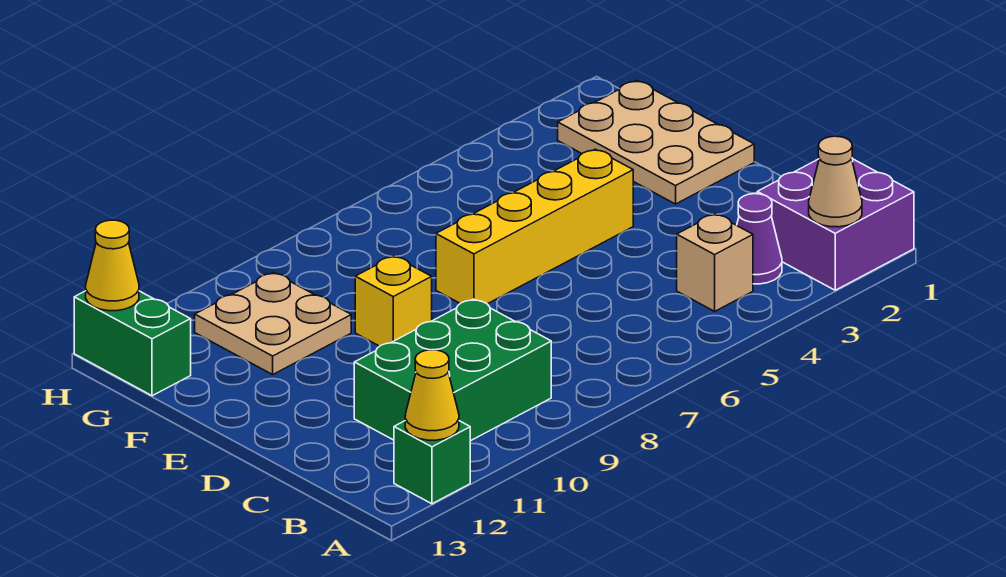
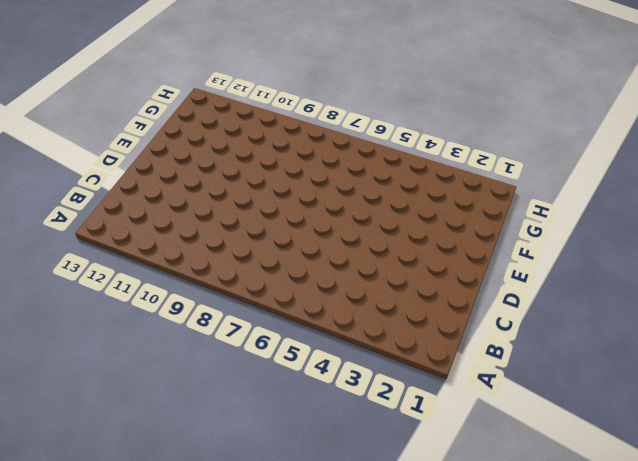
none -> purple brick A1:B2 level 1
none -> green brick A12 level 1
none -> purple cone B3 level 1

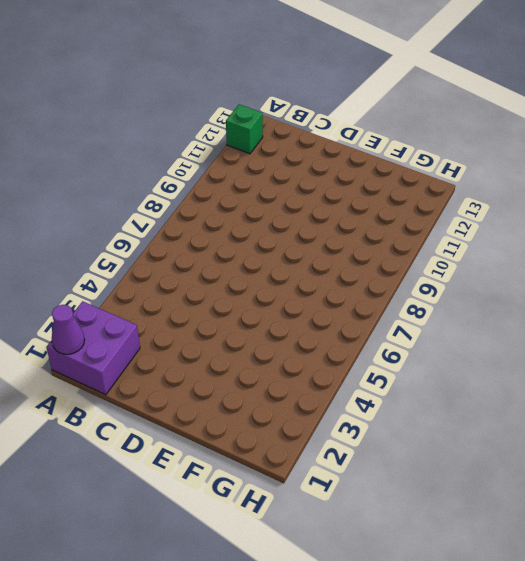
purple cone A1 level 2 -> purple cone B3 level 1
none -> tan brick B4 level 1
none -> green brick B9:C11 level 1
none -> tan plate E1:G2 level 1

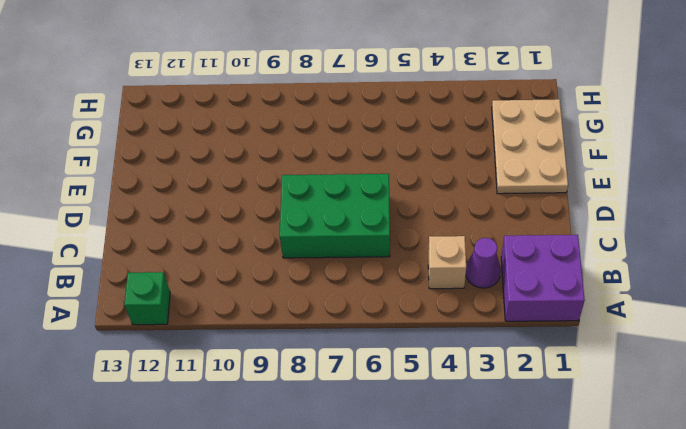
green brick C6:D8 level 1 -> green brick B9:C11 level 1
none -> yellow brick E4:E7 level 1
none -> yellow brick E9 level 1
none -> tan plate F10:G11 level 1

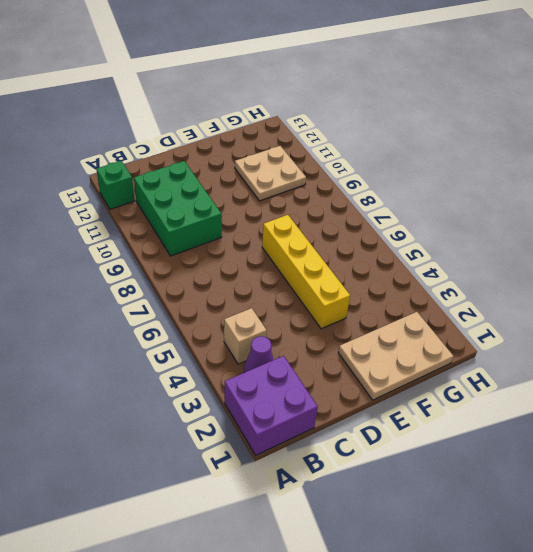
none -> yellow brick E9 level 1
none -> green brick G13:H13 level 1
none -> tan cone A2 level 2

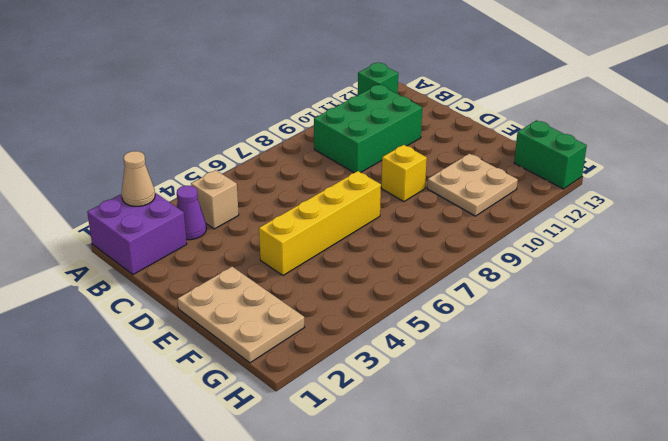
none -> yellow cone A12 level 2
none -> yellow cone H13 level 2

